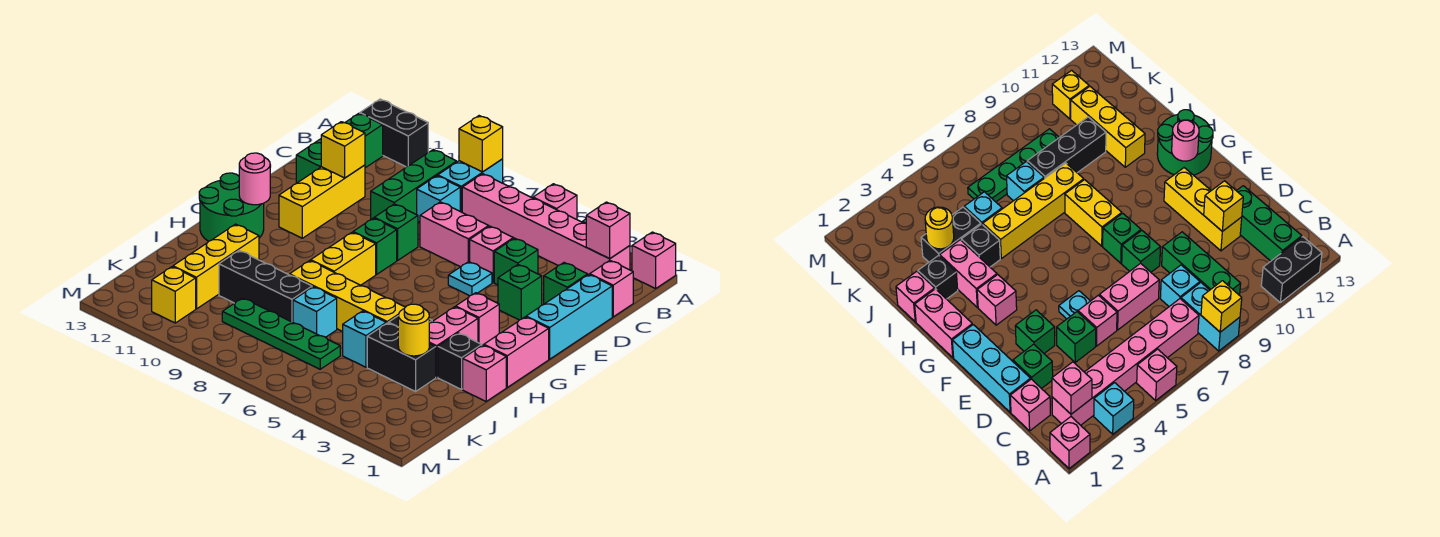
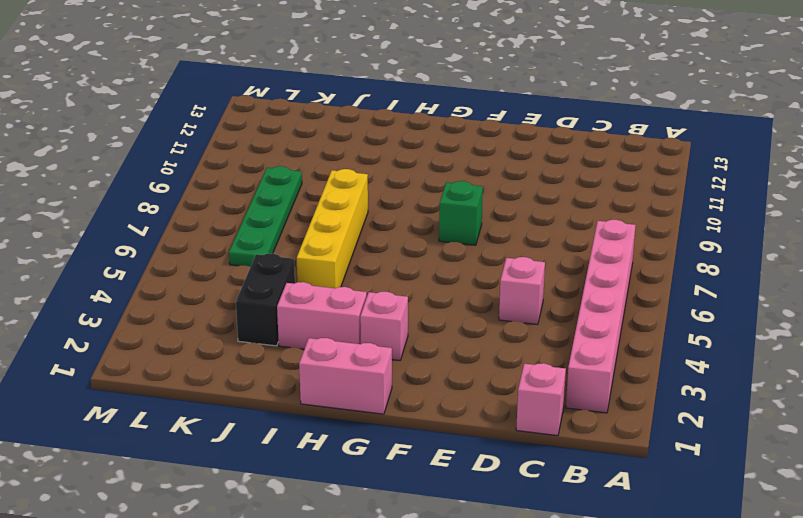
none -> pink brick A1 level 1
none -> cyan brick A3 level 1
none -> pink brick A5 level 1
none -> cyan brick A8:B8 level 1

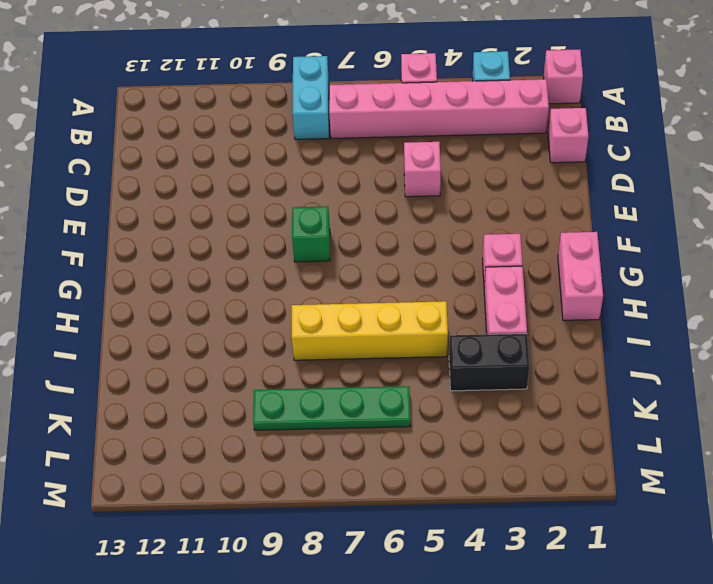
none -> black brick A11:A12 level 1
none -> green brick B9:D9 level 1
none -> green brick B12:D12 level 1
none -> cyan brick C8 level 1

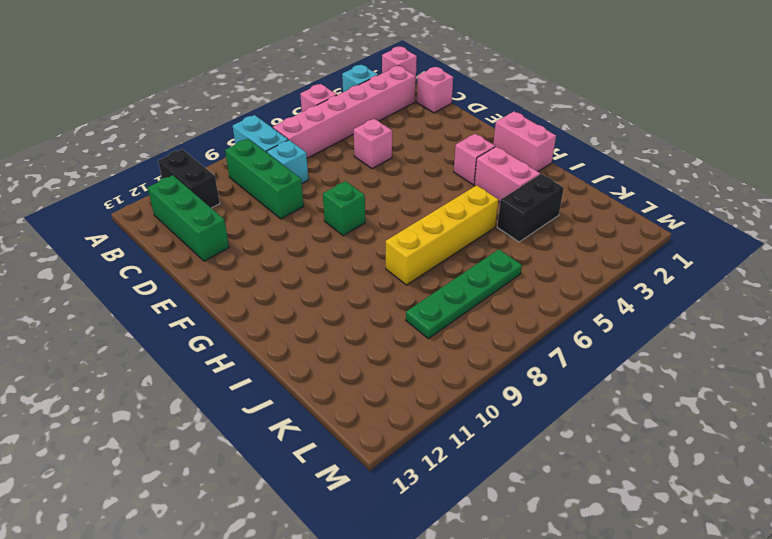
black brick A11:B11 level 1 -> black brick A11:A12 level 1
none -> cyan brick D1:F1 level 1
none -> green brick D2 level 1
none -> green brick D4 level 1
none -> pink brick D6:D7 level 1

